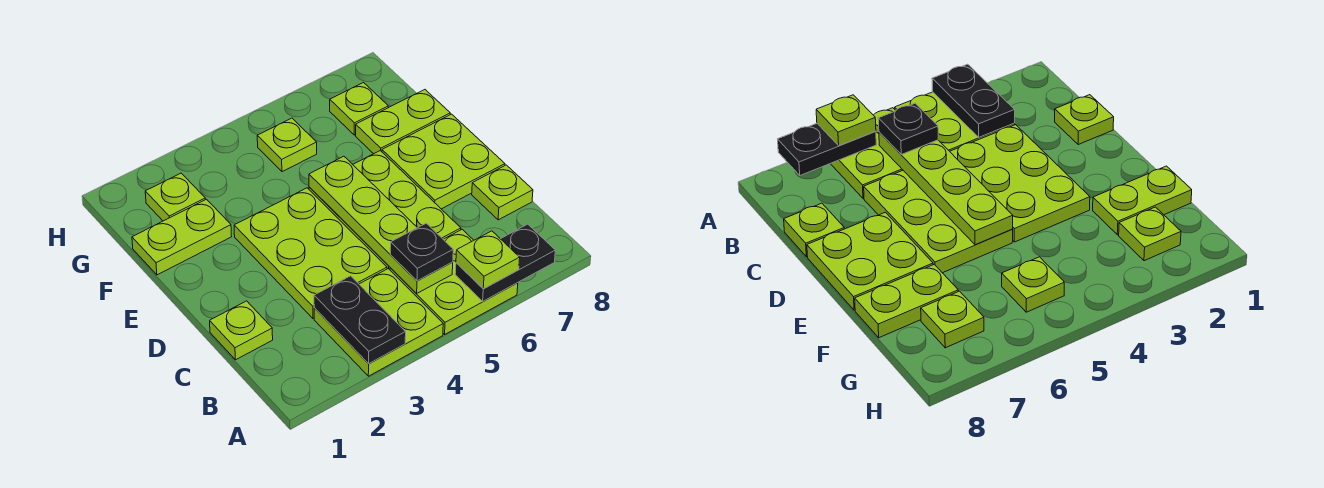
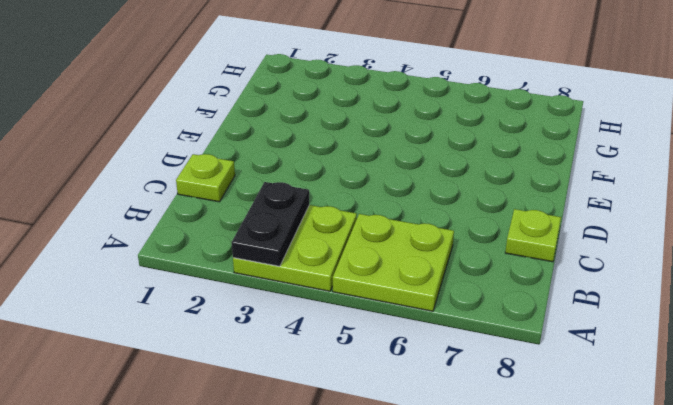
none -> lime plate C3:E4 level 1
none -> lime plate C5:E6 level 1
none -> lime plate D7:E8 level 1

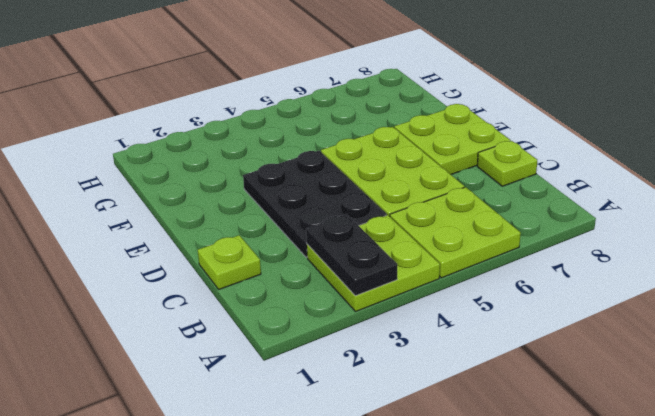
black plate C3:E4 level 1 -> lime plate C3:E4 level 1
none -> lime plate F1:F2 level 1
none -> lime plate F7:F8 level 1
none -> lime plate G2 level 1

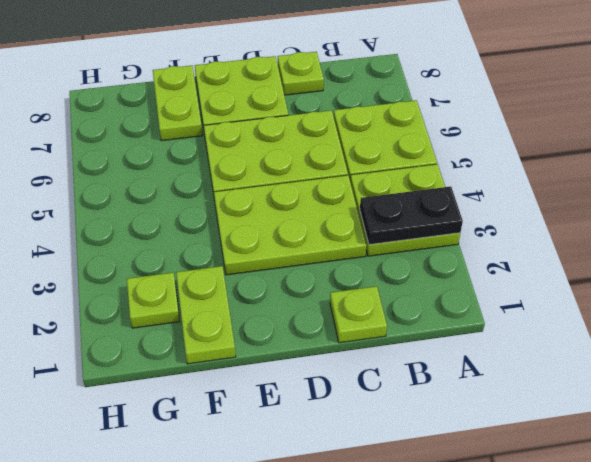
none -> lime plate G5 level 1
none -> lime plate G7 level 1
none -> black plate A6:A7 level 2

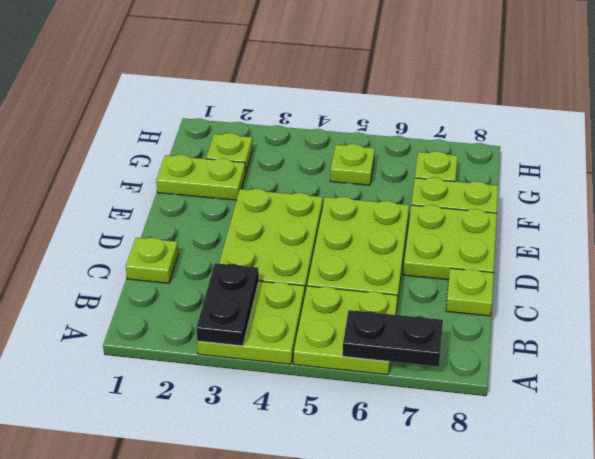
none -> lime plate B5:E5 level 2
none -> lime plate A6 level 3
none -> black plate B5 level 3

